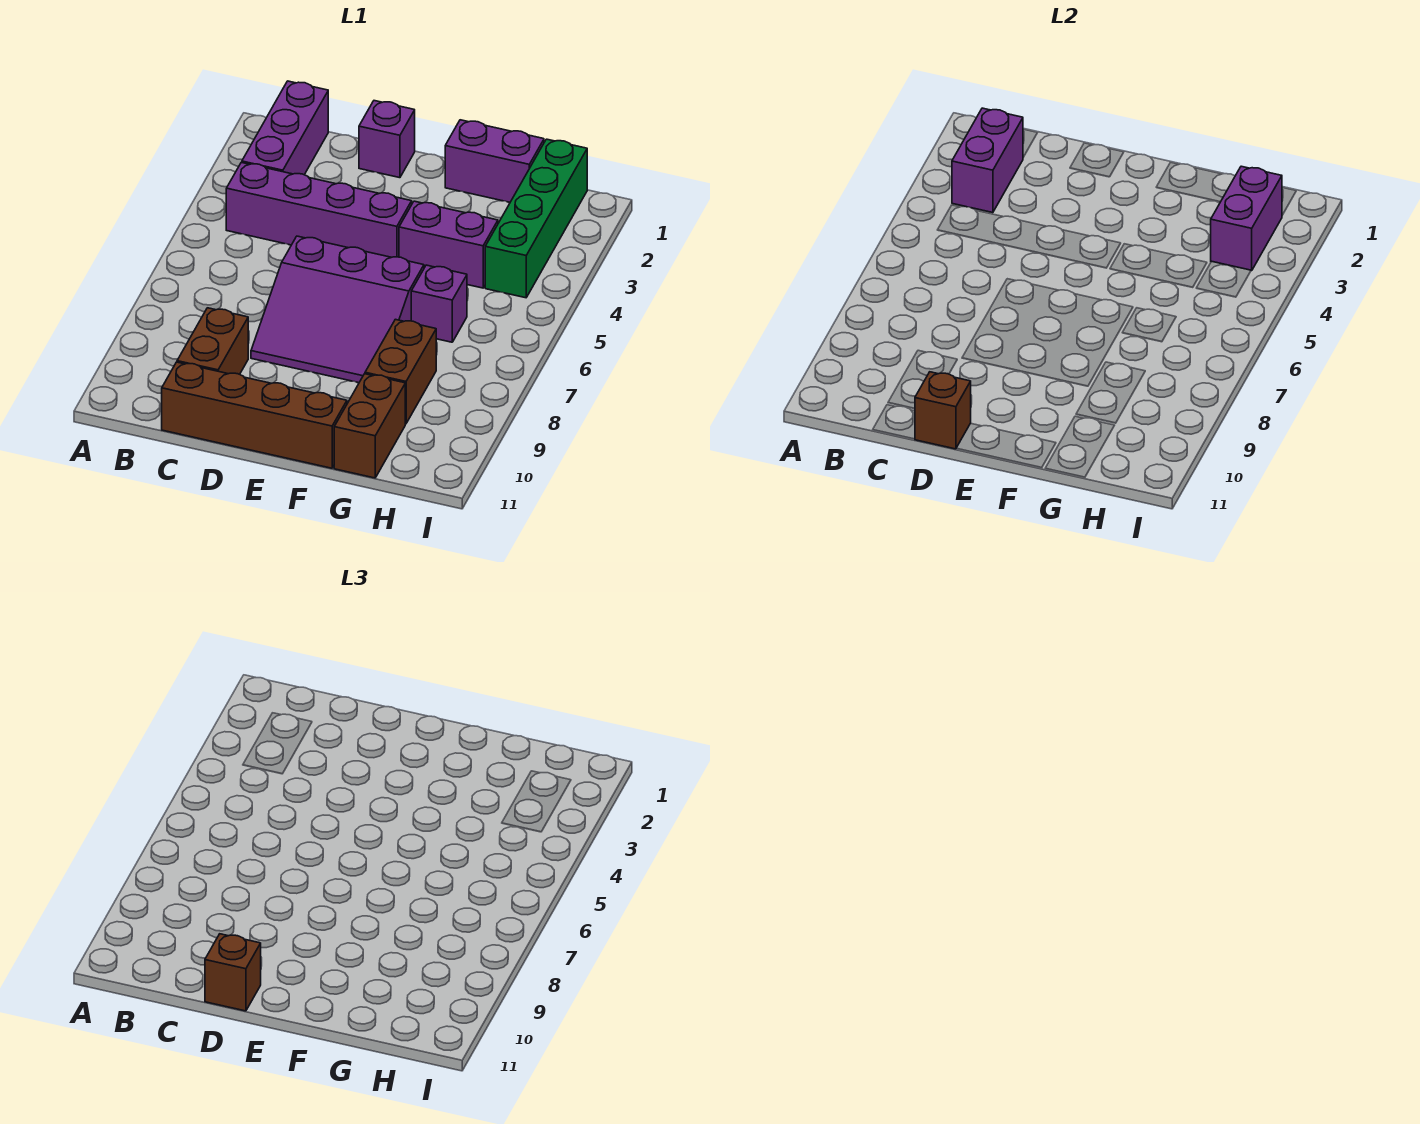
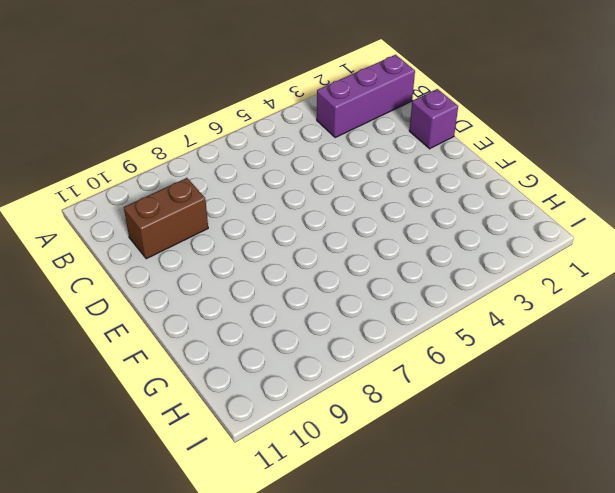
none -> purple brick B4:E4 level 1
none -> brown brick C11:F11 level 1
none -> purple slope D6:F8 level 1 top 6

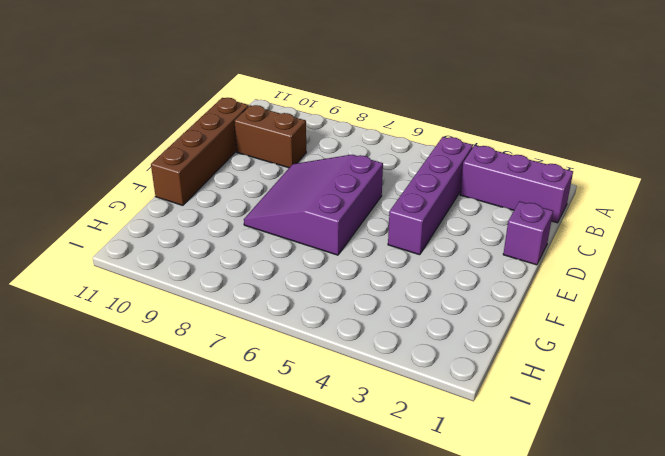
none -> purple brick F1:G1 level 1
none -> purple brick F4:G4 level 1
none -> purple brick G6 level 1

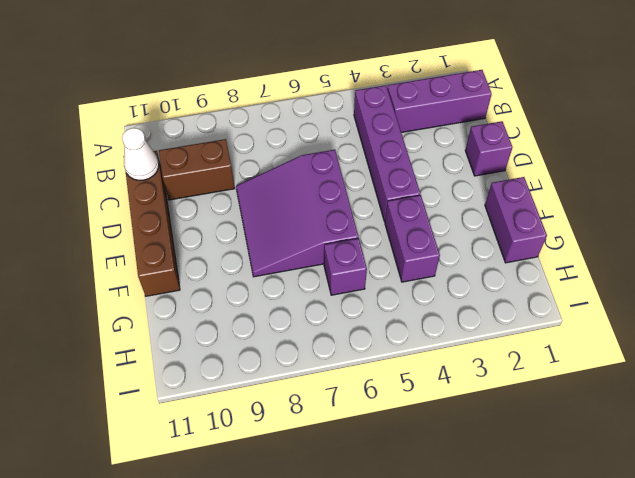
white cone C11 level 2 -> none
none -> brown brick G8:G9 level 1
none -> brown brick G10:G11 level 1
none -> green brick H1:H4 level 1

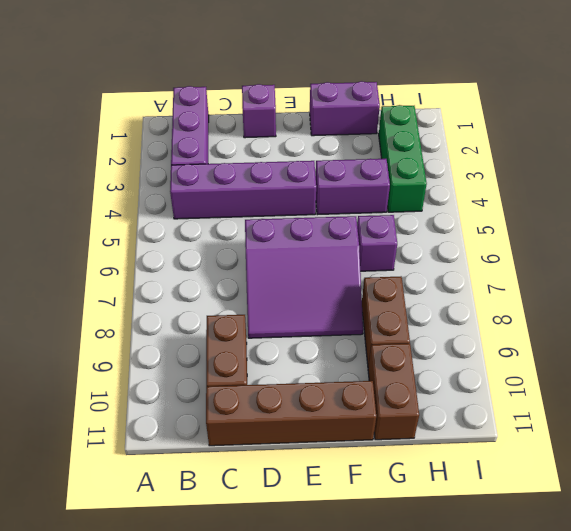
green brick H2:H4 level 1 -> green brick H1:H4 level 1
none -> purple brick B2:B3 level 2
none -> brown brick D11 level 2
none -> purple brick H2:H3 level 2

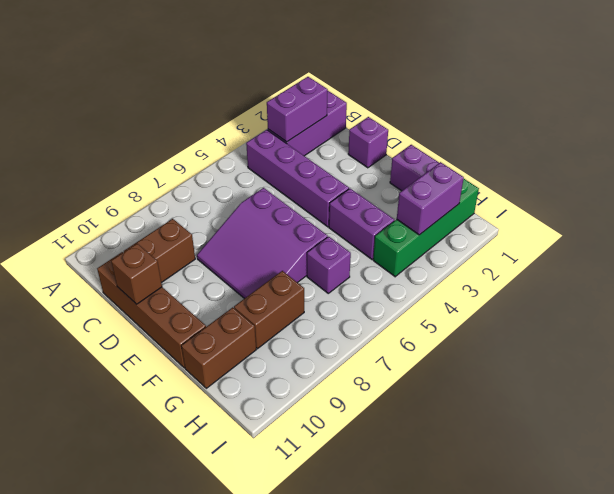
none -> brown brick D11 level 3

